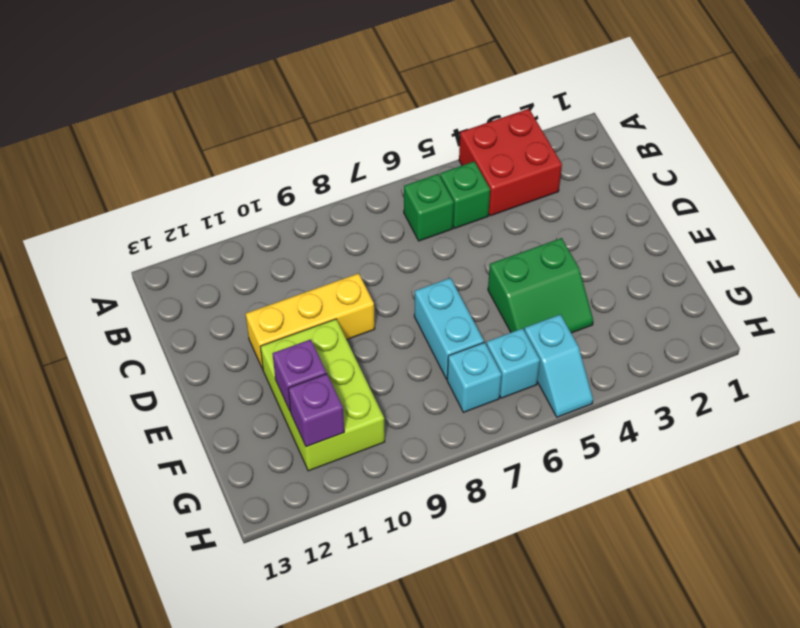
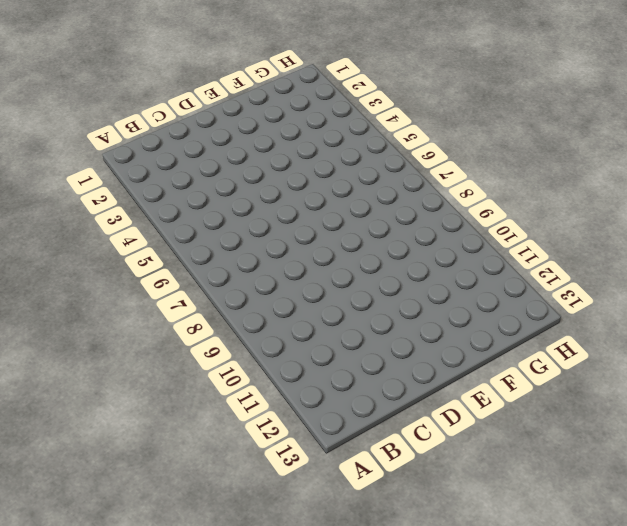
none -> red brick A3:B4 level 1
none -> green brick B5 level 1
none -> green brick B6 level 1

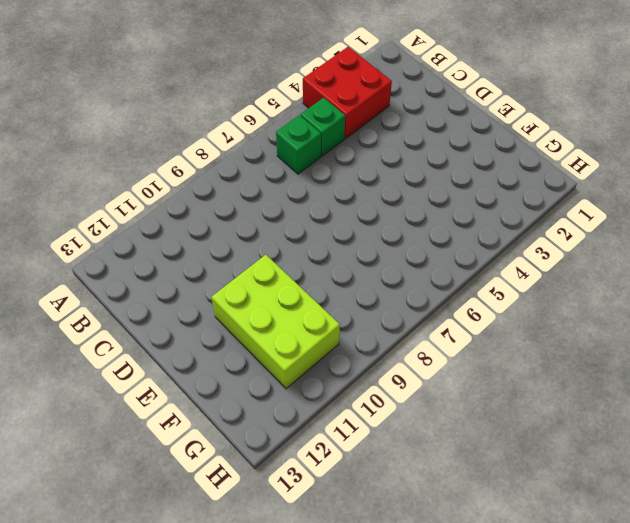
none -> yellow brick D9:D11 level 1
none -> green slope E4:F5 level 1 top E
none -> cyan brick E7:F7 level 1

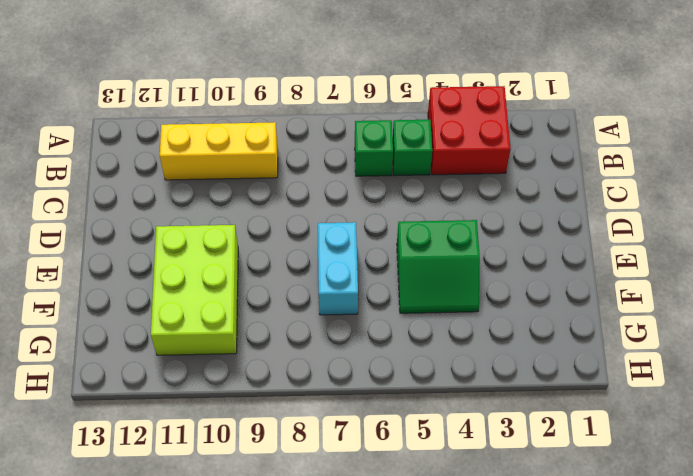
yellow brick B9:B11 level 1 -> yellow brick D9:D11 level 1
none -> cyan slope G5:H5 level 1 top G
none -> cyan brick G6 level 1
none -> cyan brick G7 level 1

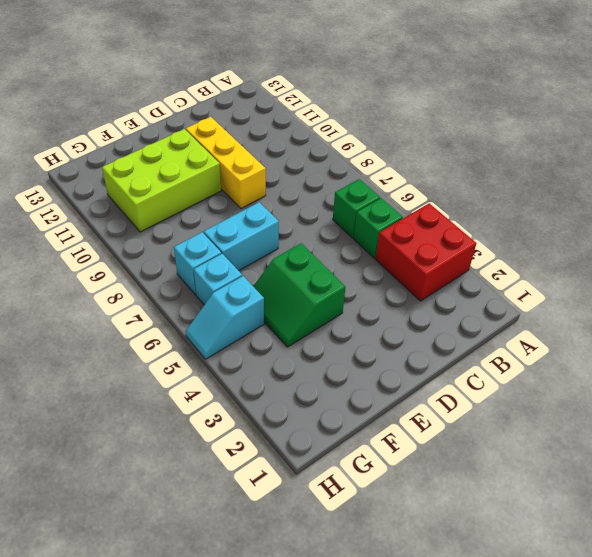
none -> purple brick F11 level 2
none -> purple brick G11 level 2

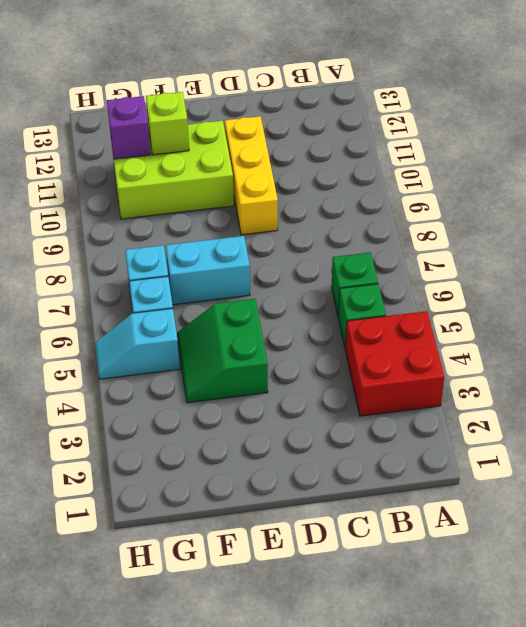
lime brick F11 level 2 -> purple brick F11 level 2

